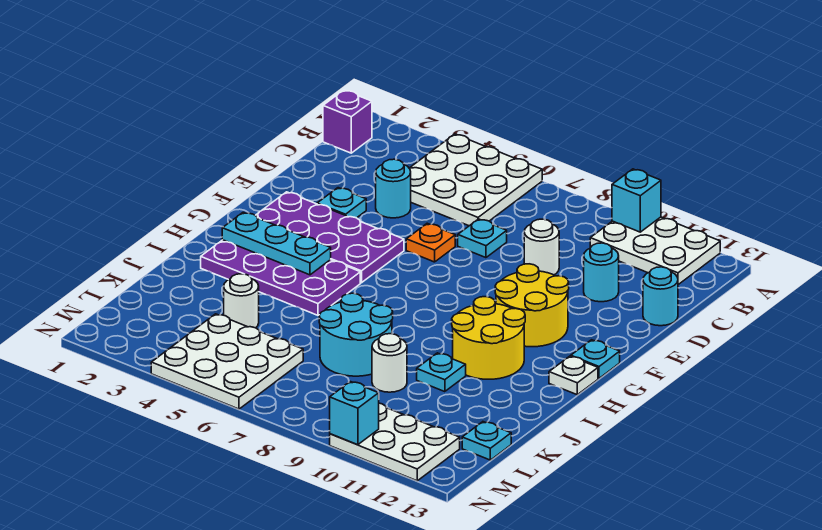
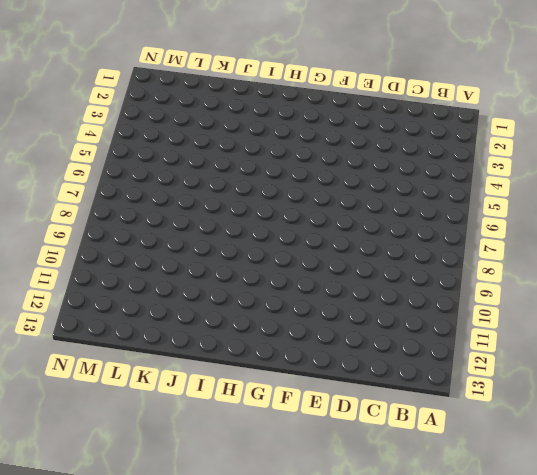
none -> white plate A4:C6 level 1
none -> white plate A10:B12 level 1
none -> purple brick B1 level 1

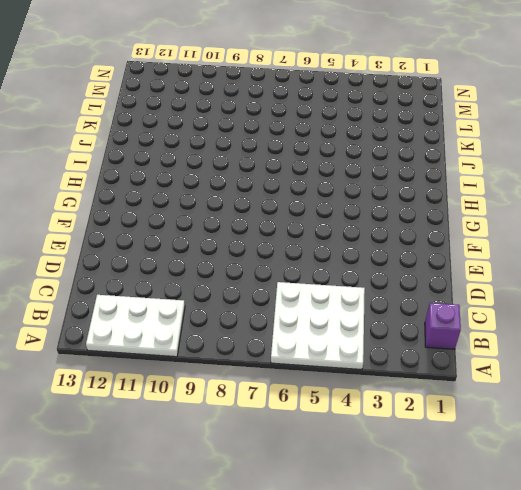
none -> cyan round brick D4 level 1
none -> cyan plate D7 level 1
none -> white round brick D9 level 1

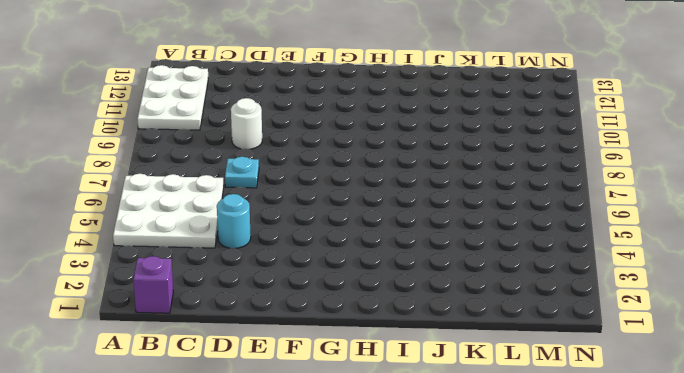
none -> cyan round brick D11 level 1
none -> cyan round brick D13 level 1
none -> cyan plate E3 level 1

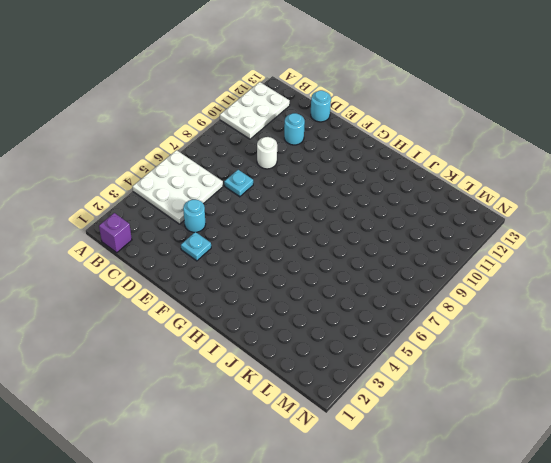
none -> orange plate E6 level 1
none -> purple plate F2:G5 level 1
none -> yellow round brick F10:G11 level 1

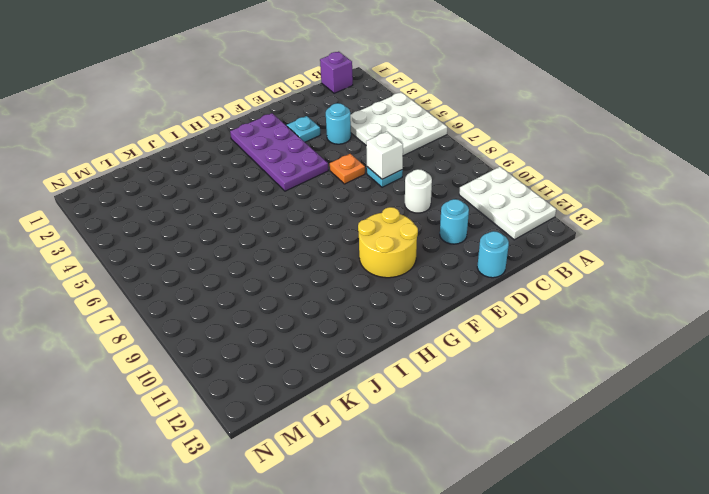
white brick D7 level 2 -> none
none -> cyan plate G13 level 1
none -> purple plate H2:I5 level 1
none -> yellow round brick H10:I11 level 1

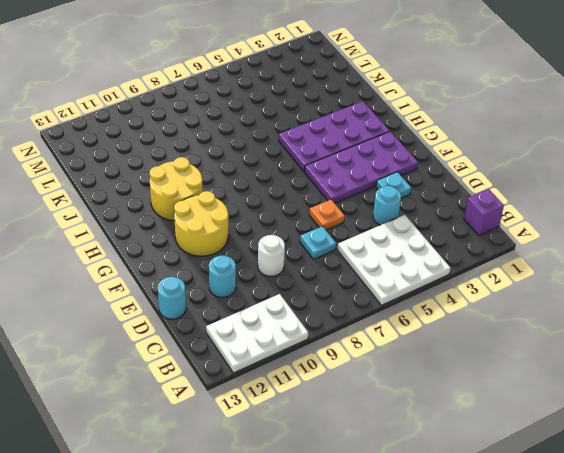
none -> cyan plate G13 level 1
none -> white plate H13 level 1
none -> cyan round brick J7:K8 level 1

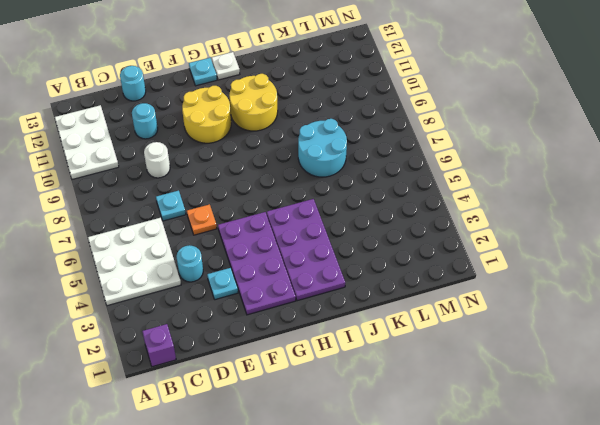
none -> cyan plate J10 level 1
none -> white round brick K4 level 1
none -> white round brick K9 level 1

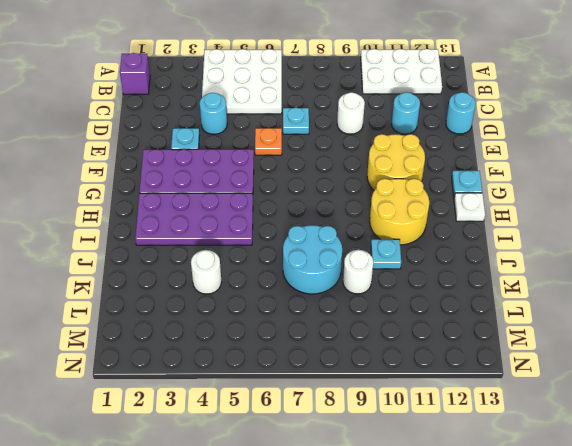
none -> white plate L4:N6 level 1
none -> cyan plate L13 level 1
none -> white plate M10:N12 level 1

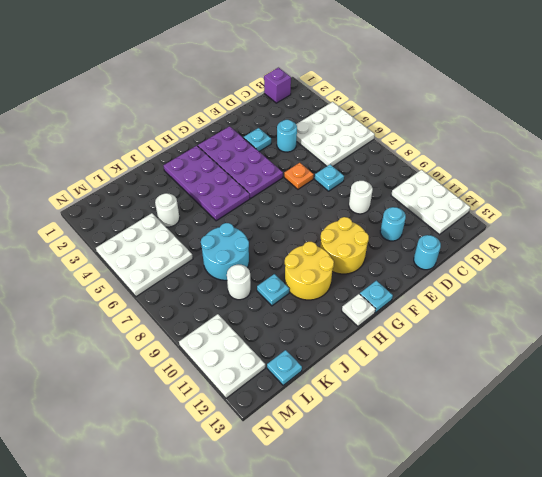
none -> cyan brick A10 level 2
none -> cyan plate H2:H4 level 2
none -> cyan brick N10 level 2

